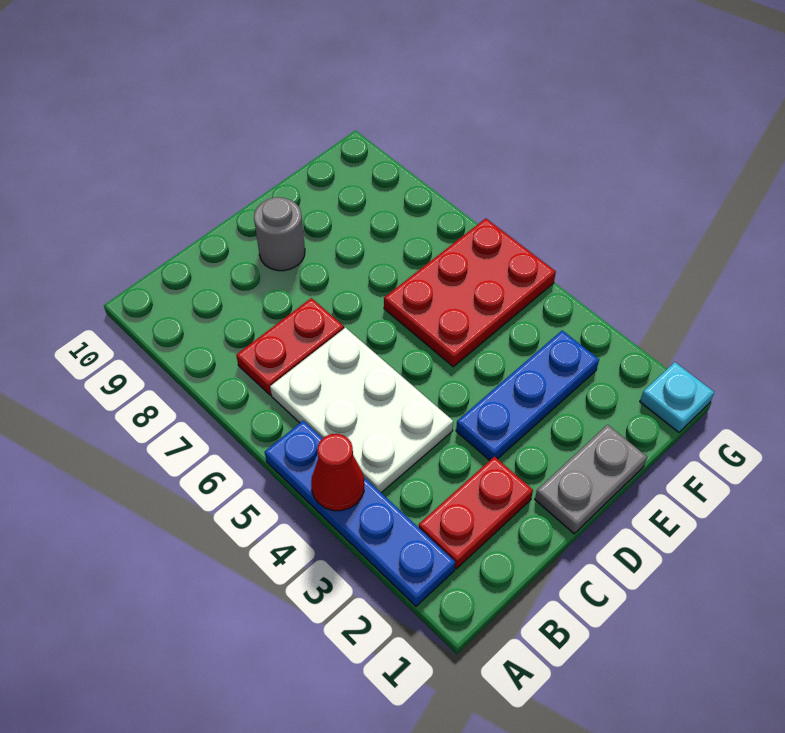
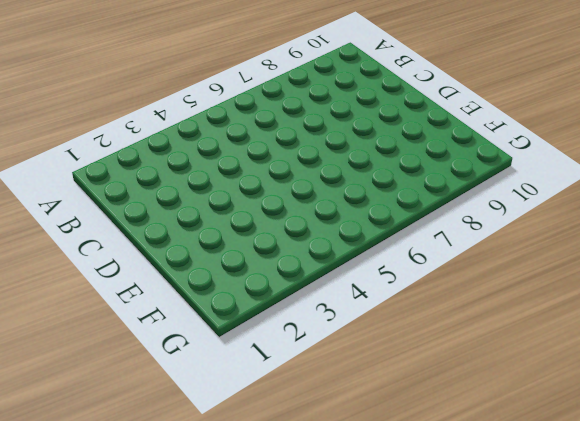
none -> blue plate A2:A5 level 1
none -> red plate B2:C2 level 1

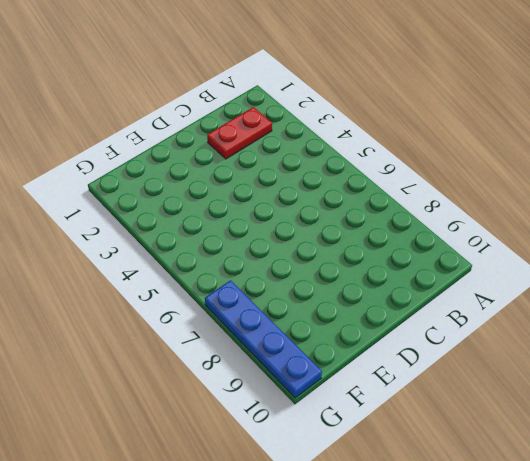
blue plate G7:G10 level 1 -> blue plate A2:A5 level 1
none -> white plate B4:C6 level 1
none -> red plate B7:C7 level 1

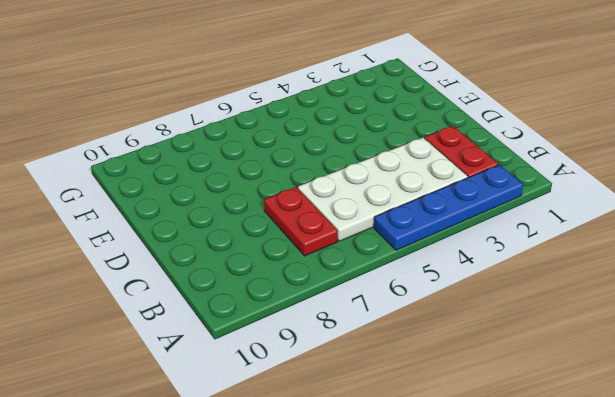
white plate B3:C6 level 1 -> white plate B4:C6 level 1
none -> grey plate D1:E1 level 1
none -> blue plate D3:F3 level 1

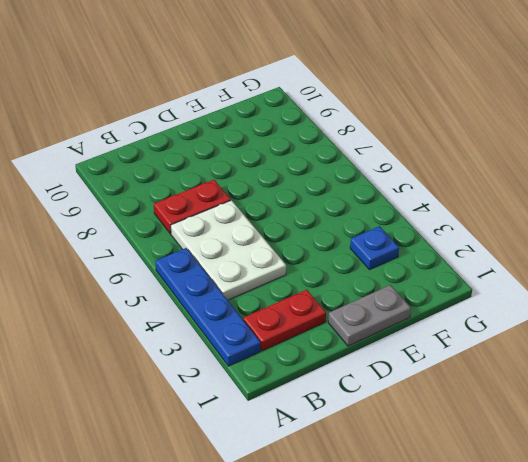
blue plate F3 level 1 -> blue plate D3:F3 level 1
none -> grey round brick D9 level 1
none -> red plate E5:G6 level 1

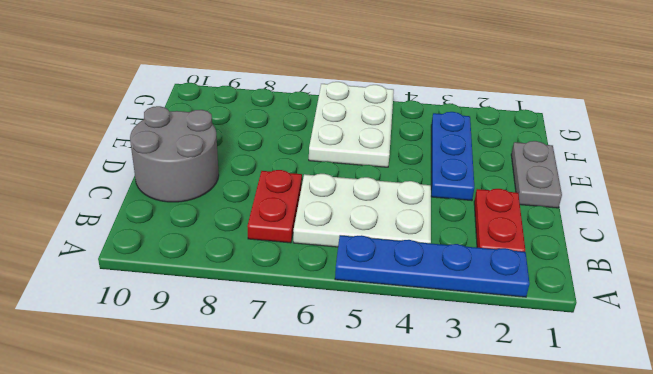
grey round brick C9:D10 level 1 -> grey round brick D9 level 1
white plate E5:G6 level 1 -> red plate E5:G6 level 1
none -> cyan plate G1 level 1
none -> red cone A4 level 2

